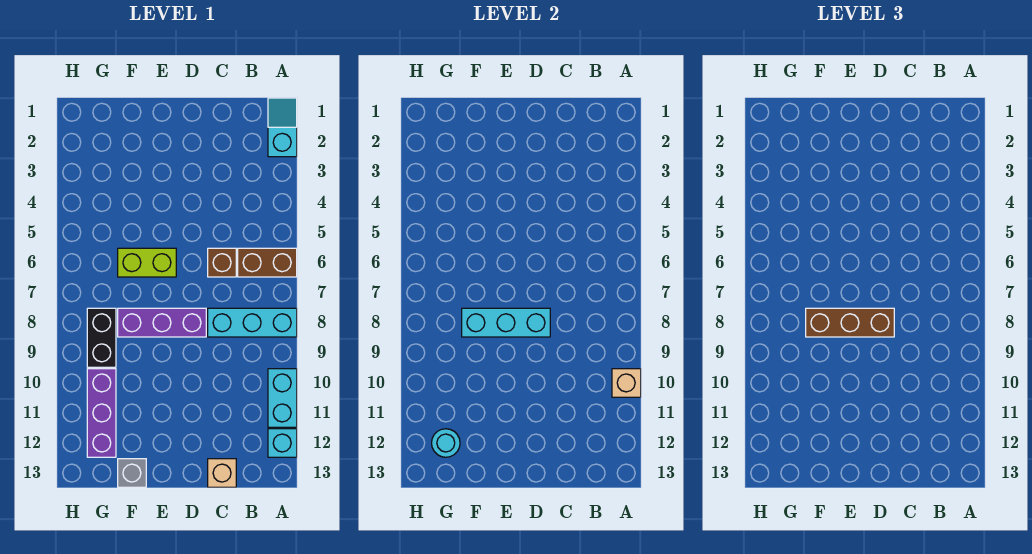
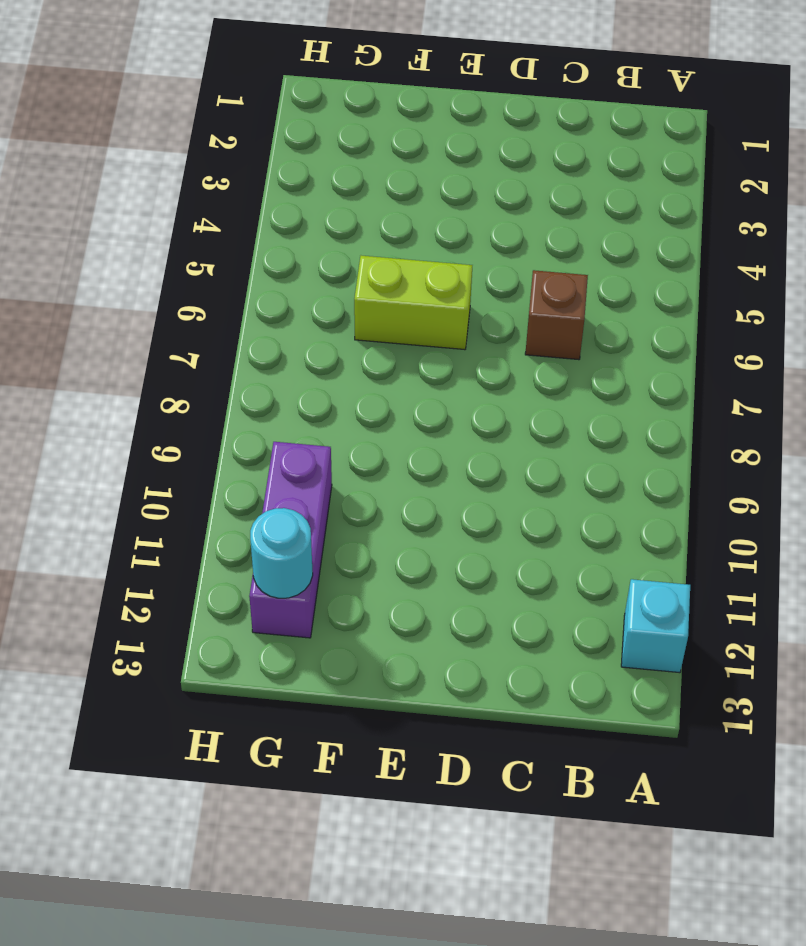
none -> cyan slope A1:A2 level 1 top 2
none -> brown brick A6:B6 level 1
none -> cyan brick A8:C8 level 1

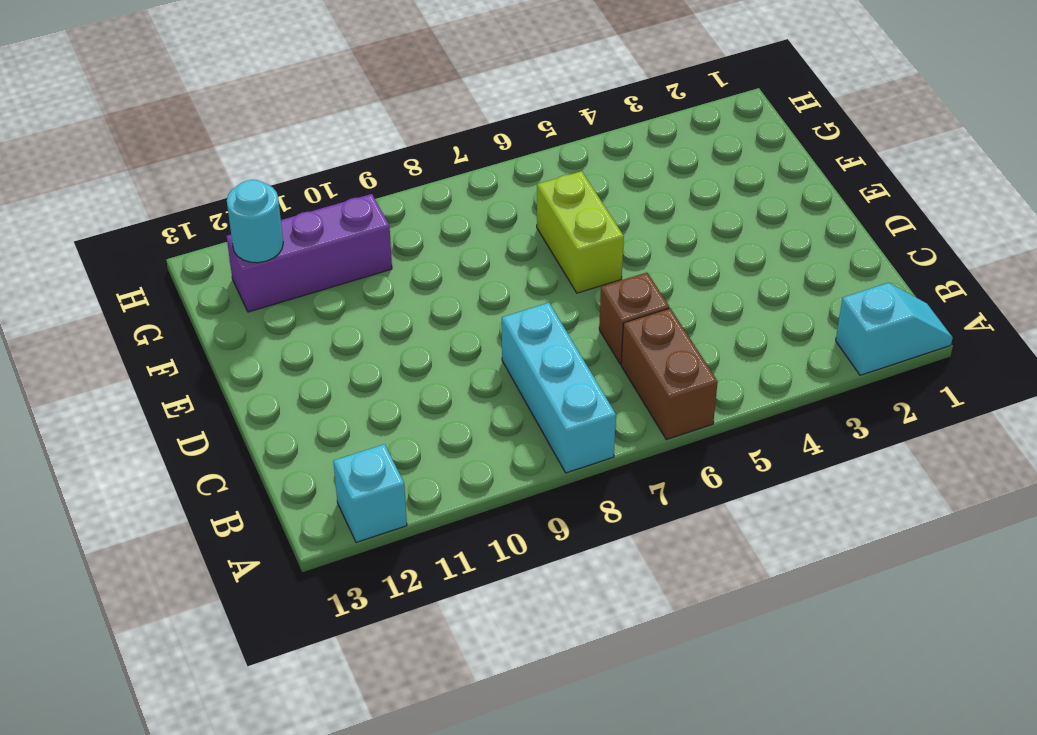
none -> cyan brick A10:A11 level 1
none -> tan brick C13 level 1
none -> purple brick D8:F8 level 1

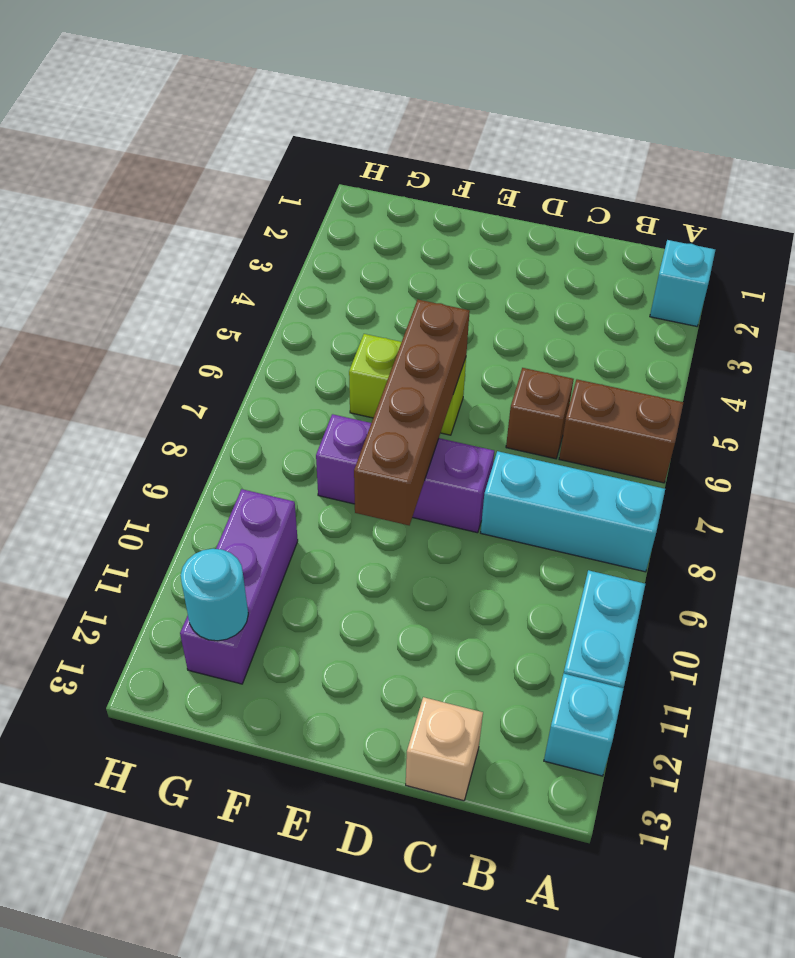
brown brick E6:E9 level 2 -> cyan brick D8:F8 level 2
none -> grey brick F13 level 1
none -> black brick G8:G9 level 1
none -> tan brick A10 level 2

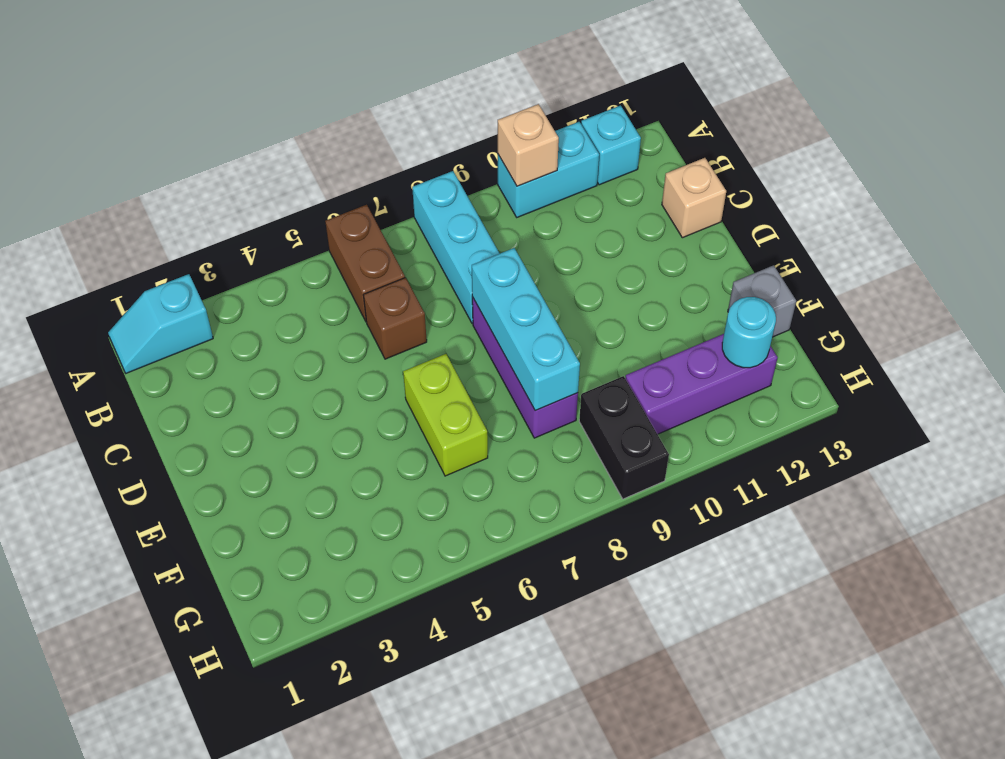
black brick G9:H9 level 1 -> black brick G8:G9 level 1
none -> brown brick D8:F8 level 3

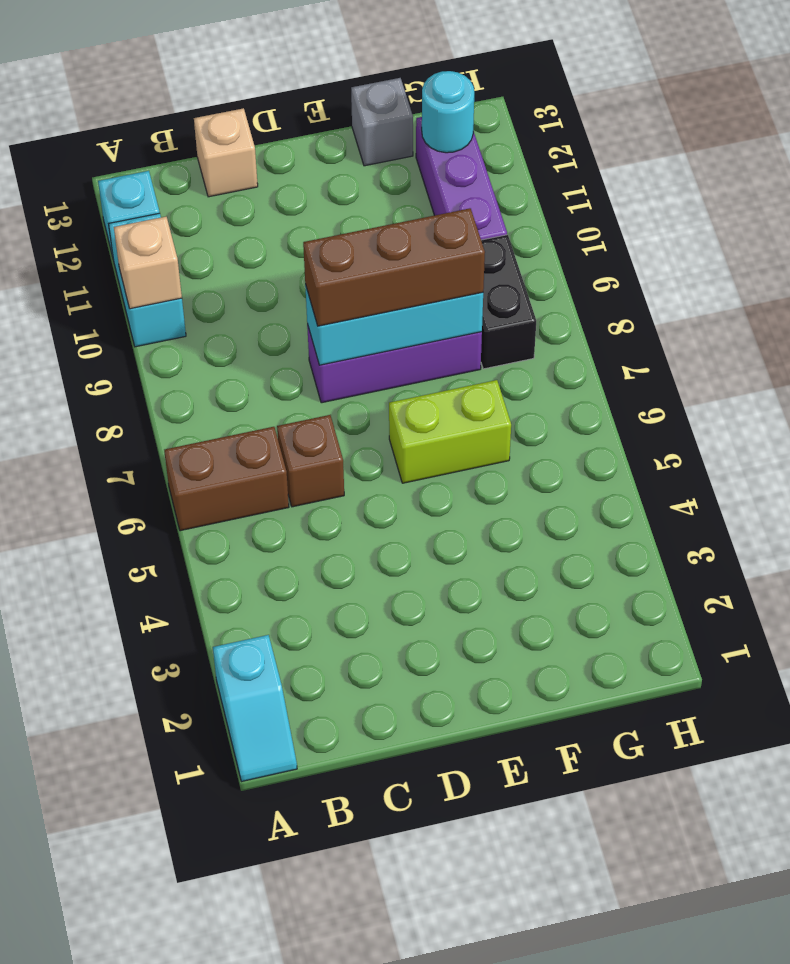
none -> cyan brick A8:C8 level 1

